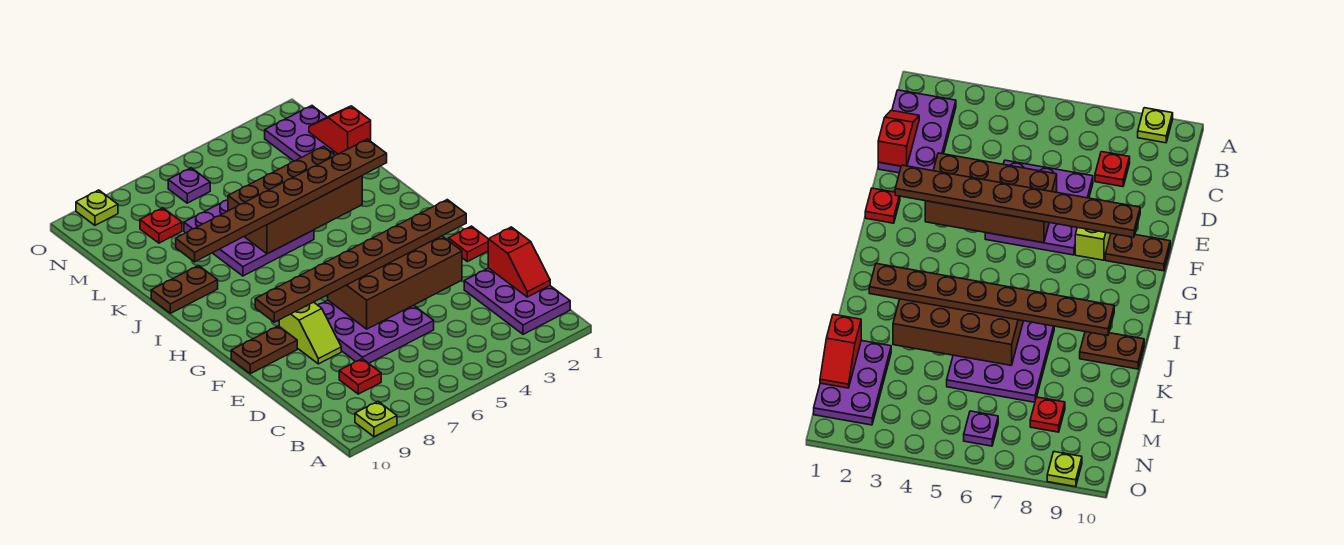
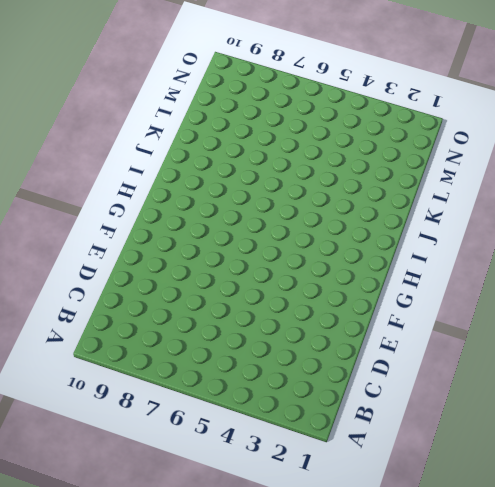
none -> lime plate A9 level 1
none -> purple plate B1:D2 level 1
none -> red plate C8 level 1

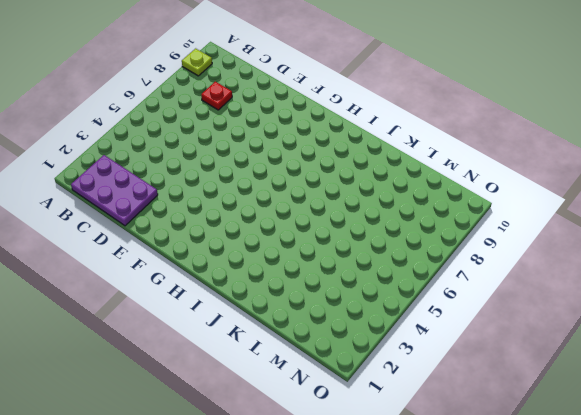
none -> purple plate D5:F7 level 1
none -> lime slope E8:F8 level 1 top F
none -> red plate F1 level 1

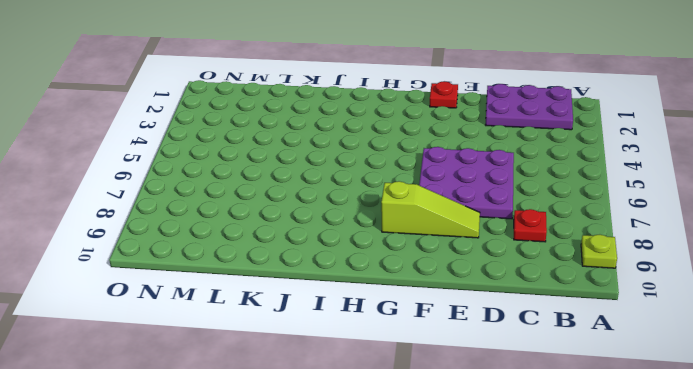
lime slope E8:G8 level 1 top G -> lime slope E8:F8 level 1 top F
none -> brown plate F9:F10 level 1
none -> purple plate J5:L7 level 1
none -> brown plate J9:J10 level 1

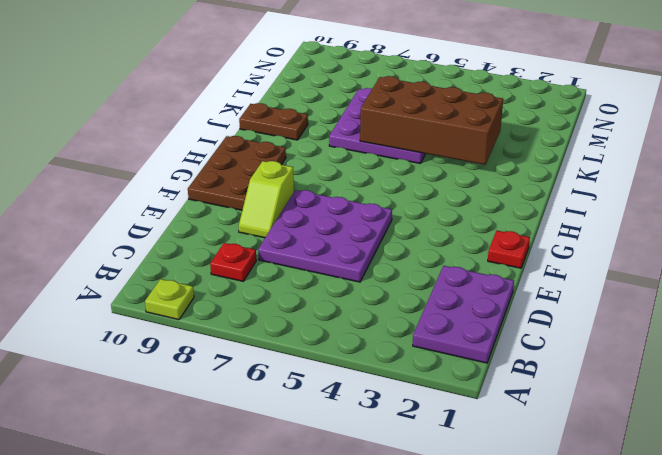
brown plate F9:H10 level 1 -> brown plate F9:F10 level 1
none -> purple plate L1:N2 level 1
none -> red plate M8 level 1
none -> purple plate N6 level 1

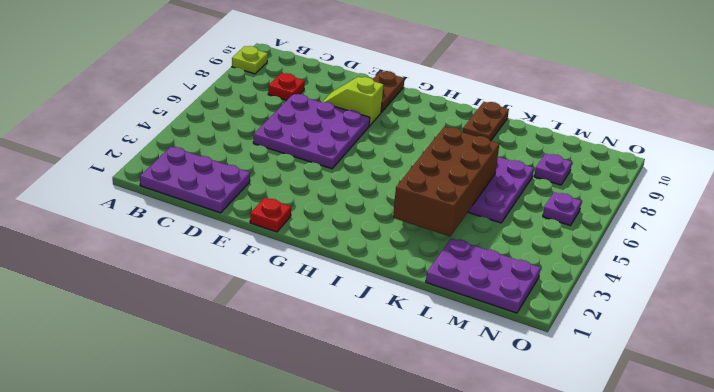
purple plate M8 level 1 -> red plate M8 level 1
none -> lime plate O9 level 1
none -> red slope C1:D1 level 2 top D
none -> brown brick E3:F6 level 2

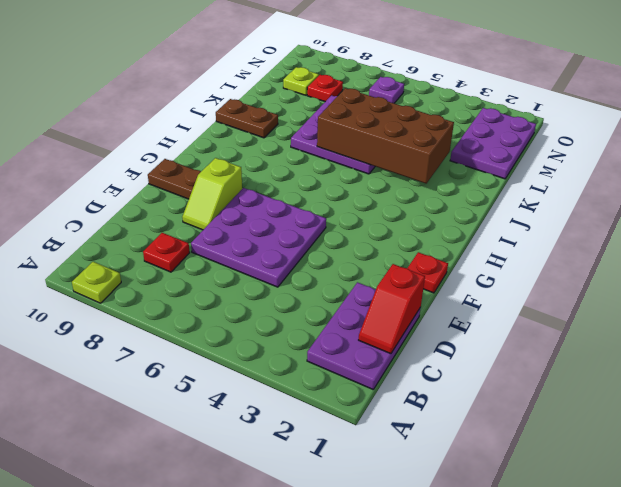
lime plate M9 level 1 -> lime plate O9 level 1
none -> brown brick E3:F6 level 2
none -> red slope L1:M1 level 2 top L
none -> brown plate F2:F9 level 3

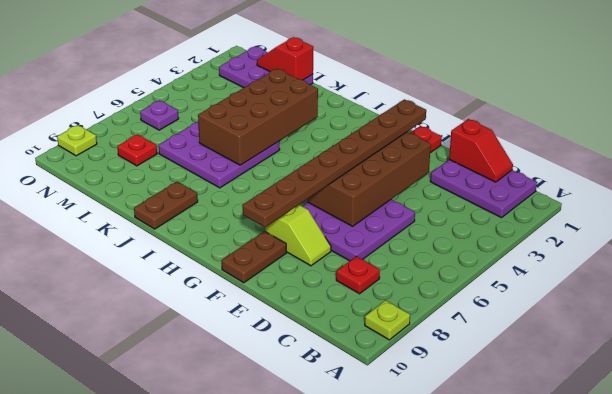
none -> brown plate J2:J9 level 3

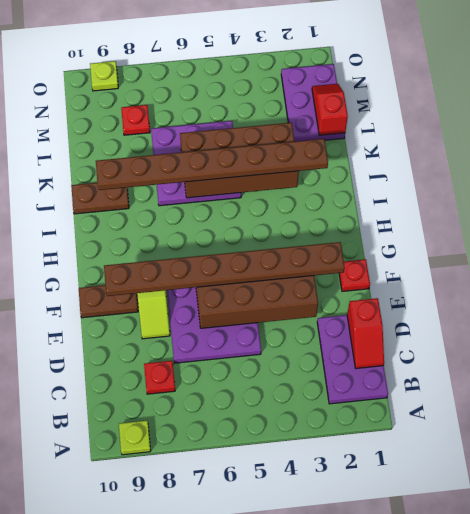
none -> purple plate N6 level 1

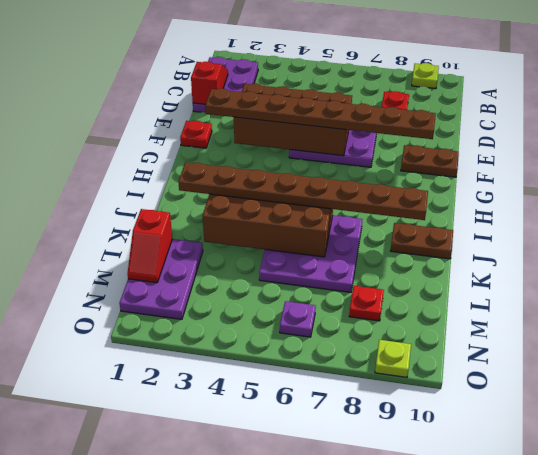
none -> lime slope E8:F8 level 1 top F

